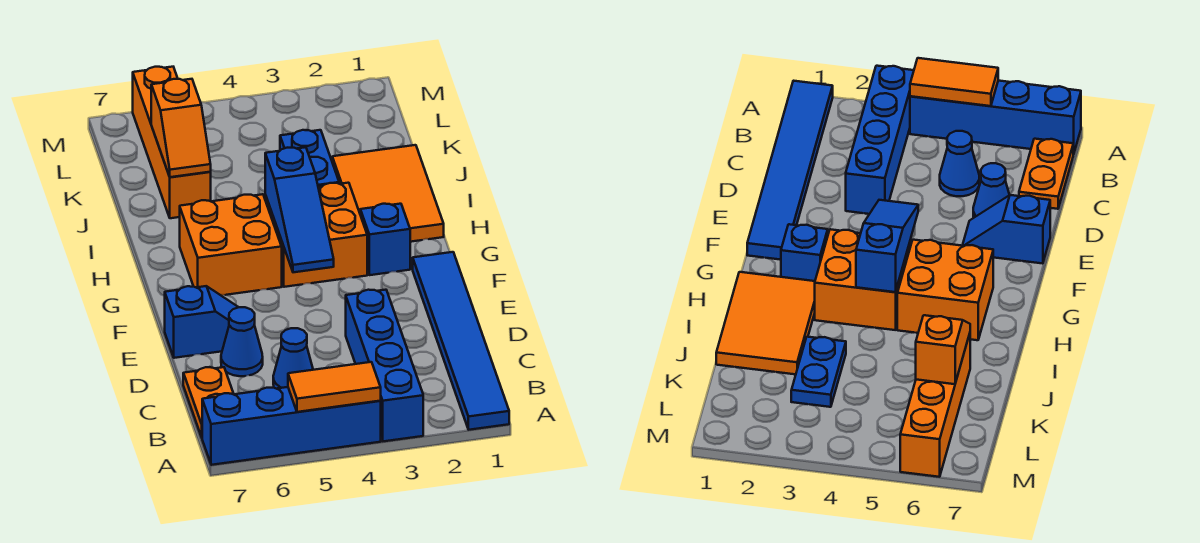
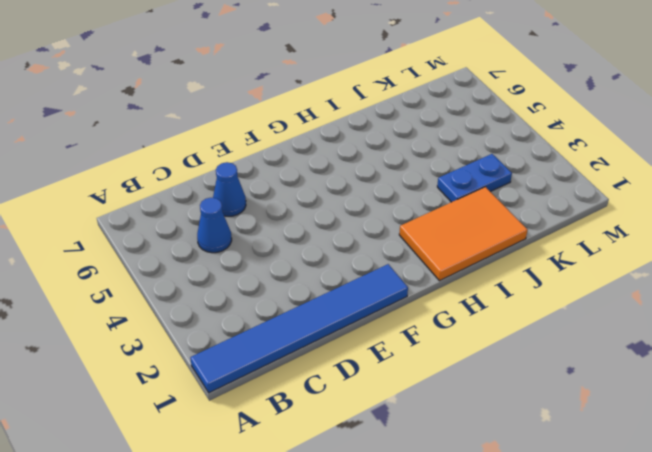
none -> blue brick A3:D3 level 1
none -> blue brick A4:A7 level 1
none -> orange plate B7:C7 level 1

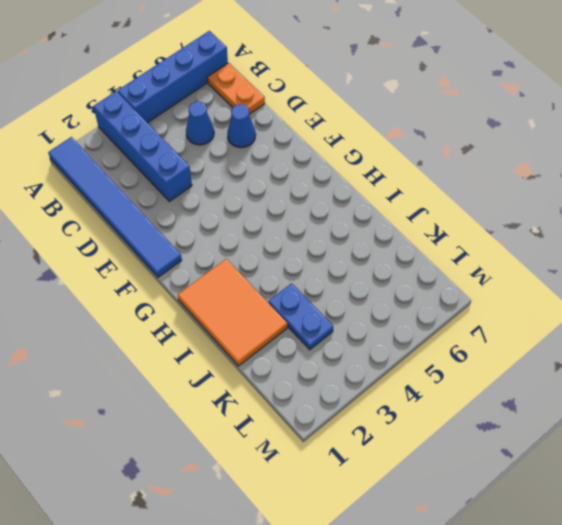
none -> blue slope E6:E7 level 1 top 7
none -> blue brick G2 level 1
none -> orange brick G3:H4 level 1

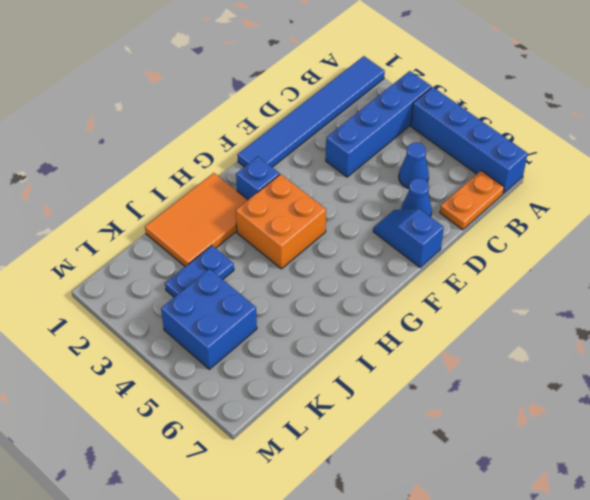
blue brick K4:L5 level 1 -> none
none -> orange brick G5:H6 level 1
none -> orange brick J6:M6 level 1
none -> orange tile A4:A5 level 2

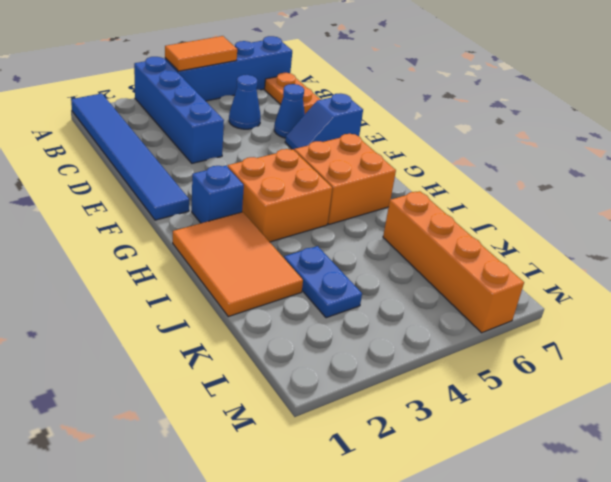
none -> blue slope F4:H4 level 2 top H
none -> orange slope J6:K6 level 2 top K

